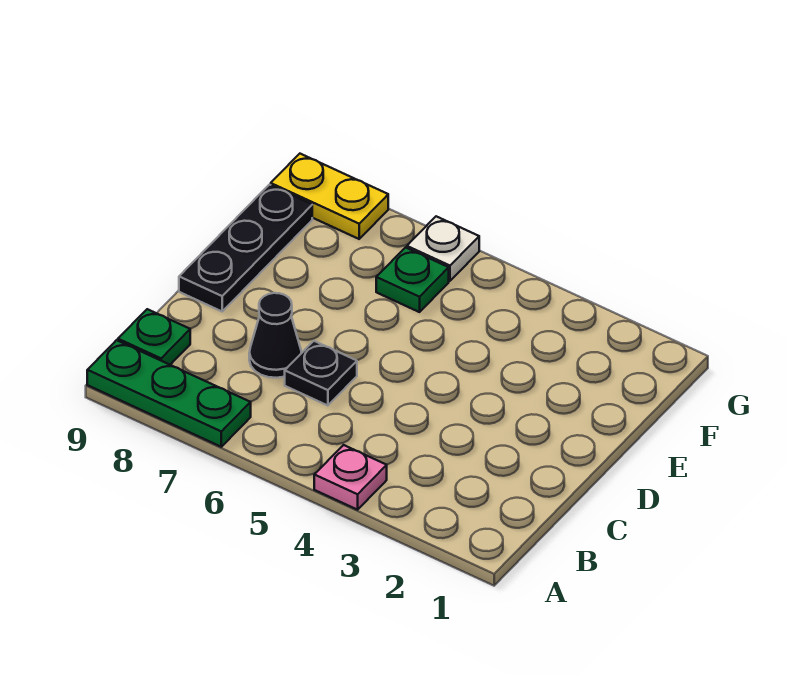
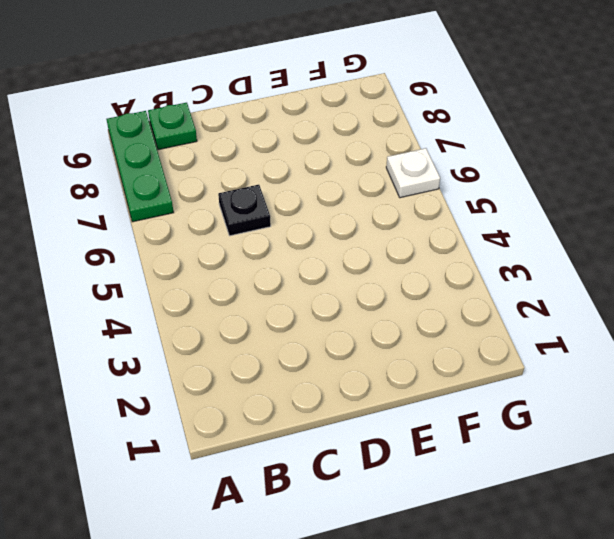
none -> pink plate A4 level 1
none -> black cone C7 level 1

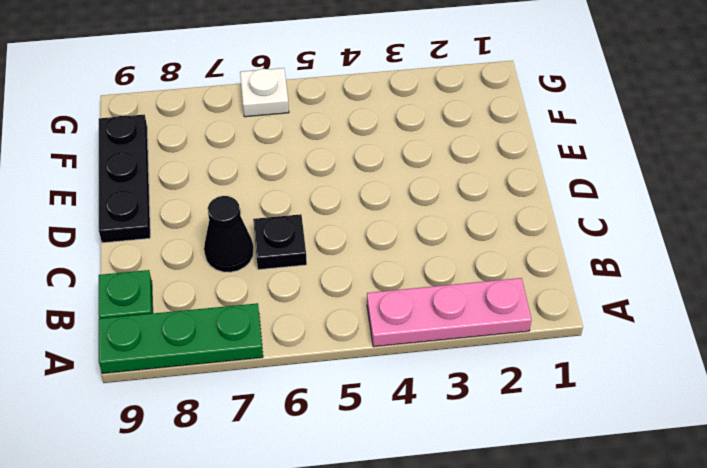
pink plate A2:A4 level 1 -> pink plate A4 level 1
none -> green plate F6 level 1
none -> yellow plate G8:G9 level 1

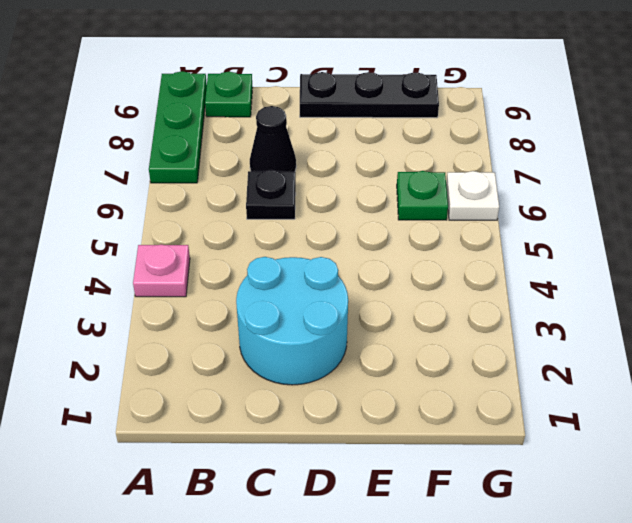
cyan round brick C2:D3 level 1 -> none
none -> yellow plate G8:G9 level 1

